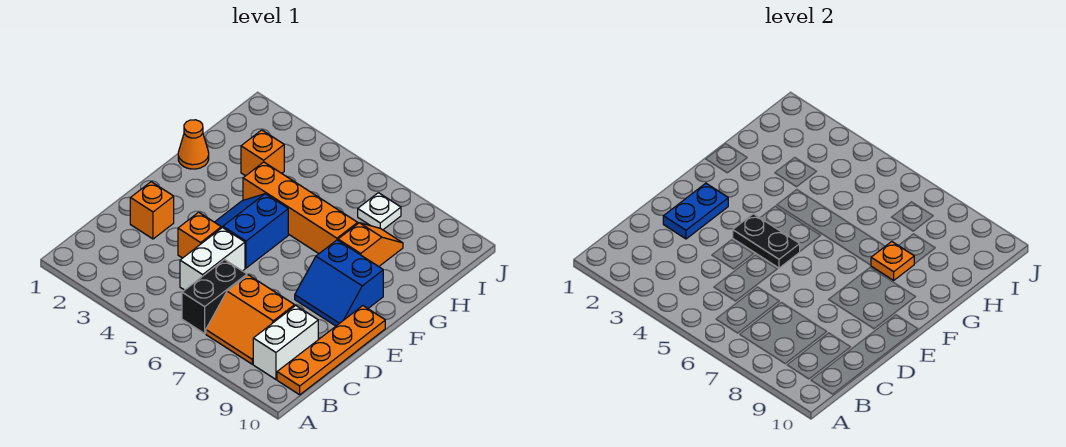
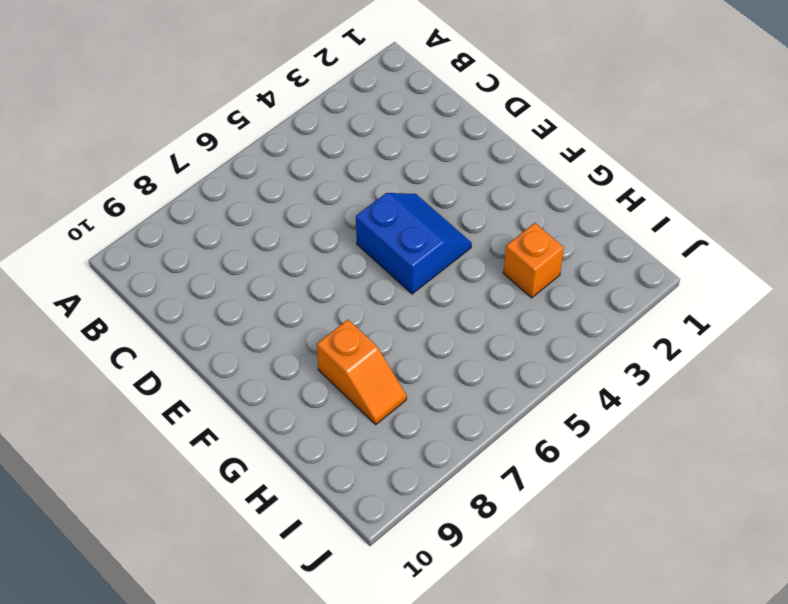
none -> black brick B6:C6 level 1
none -> orange slope B7:C8 level 1 top C
none -> white brick B9:C9 level 1

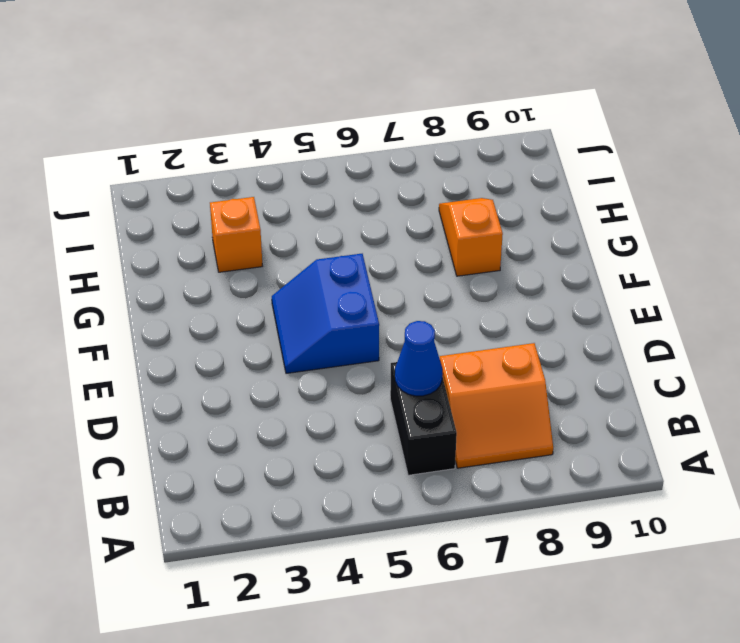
blue cone C6 level 2 -> none
none -> white brick B9:C9 level 1
none -> orange plate B10:E10 level 1
none -> white brick C5:D5 level 1

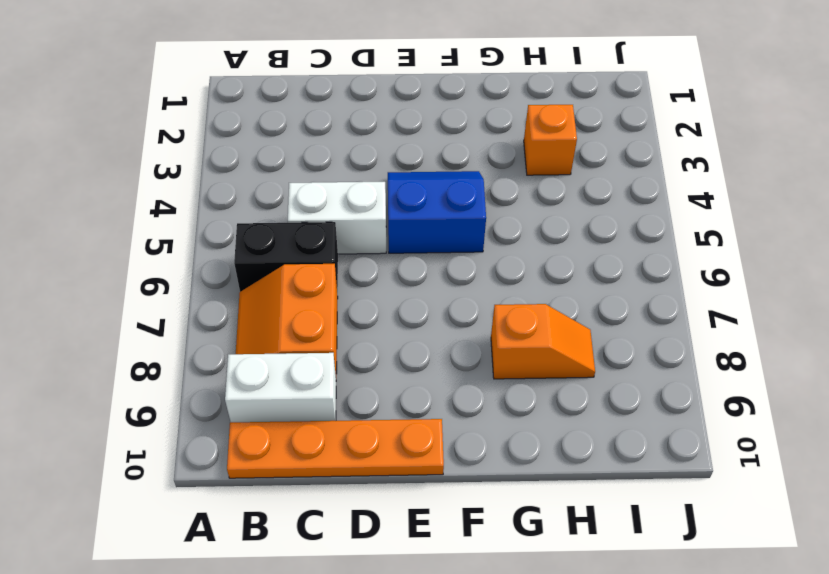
none -> orange brick D2 level 1
none -> orange brick D4 level 1
none -> blue slope E8:F9 level 1 top F

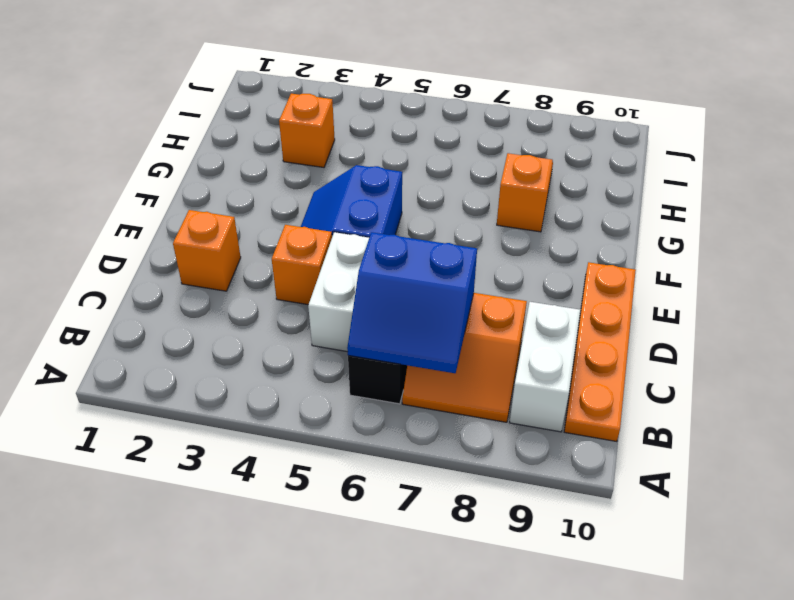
blue slope B6:C7 level 2 top C -> blue slope E8:F9 level 1 top F
none -> orange cone G1 level 1
none -> orange brick G4:G7 level 1
none -> white plate I7 level 1

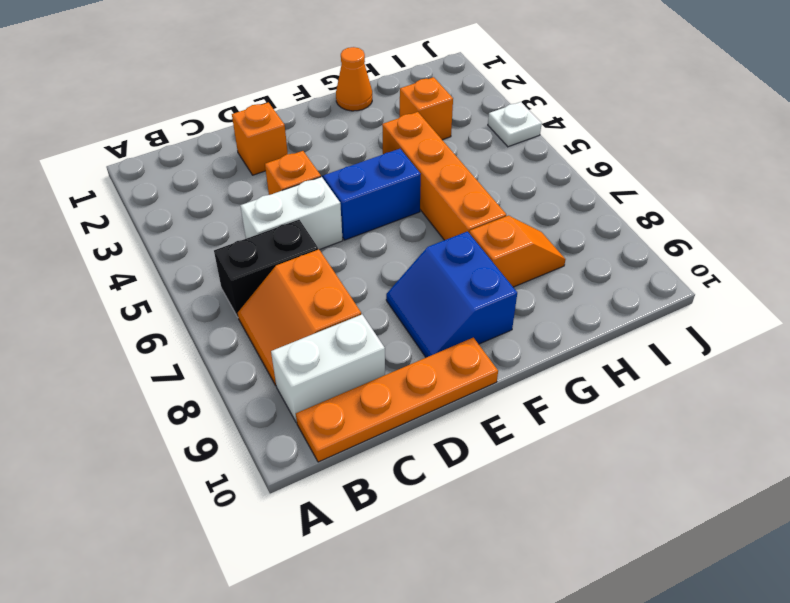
white plate J4 level 1 -> white plate I7 level 1
none -> blue plate D2:E2 level 2
none -> black plate E4:E5 level 2
none -> orange plate G8 level 2

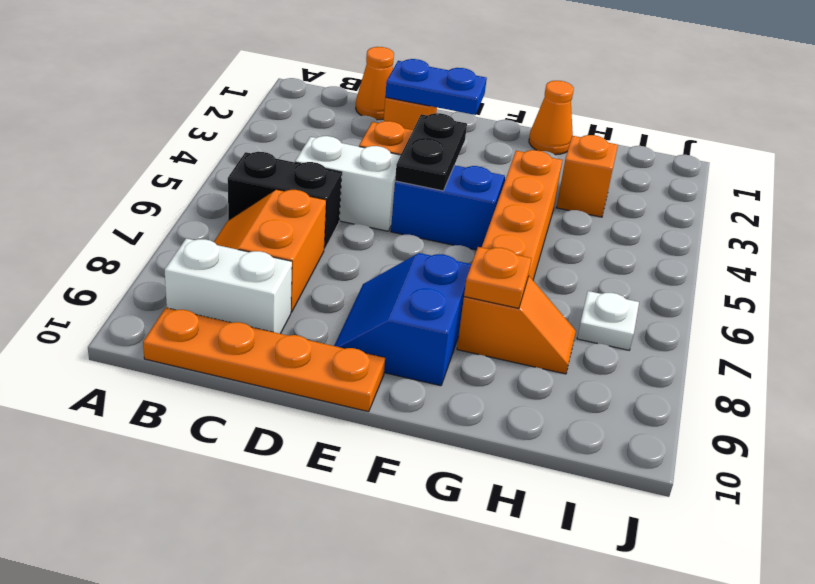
orange cone C1 level 1 -> none

